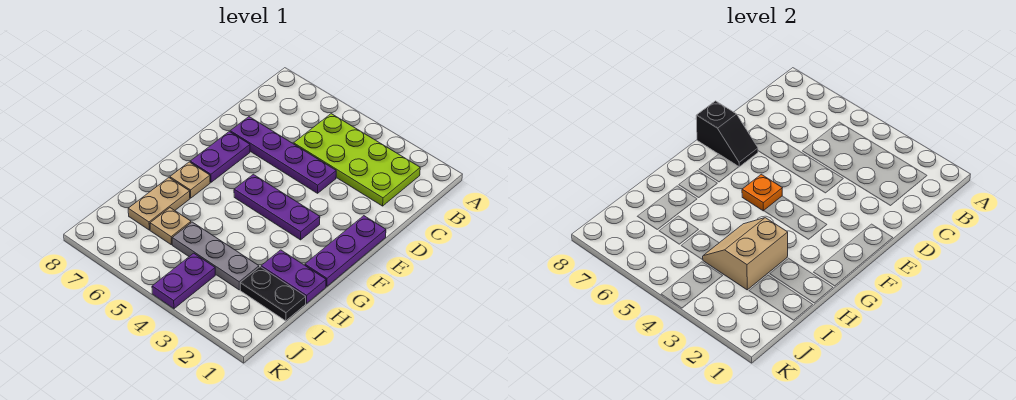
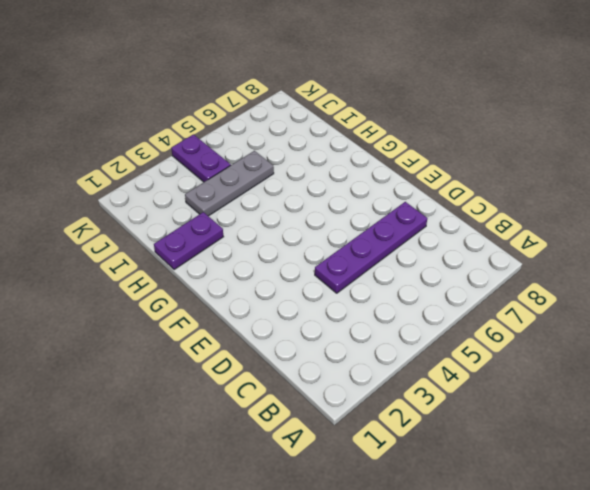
none -> lime plate B2:C5 level 1
none -> purple plate E1:G1 level 1
none -> purple plate E7:F7 level 1

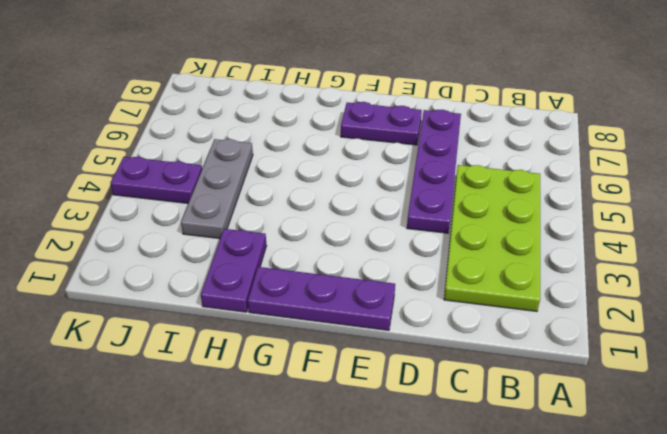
none -> purple plate F3:F5 level 1
none -> tan plate G7 level 1
none -> tan plate H7:I7 level 1

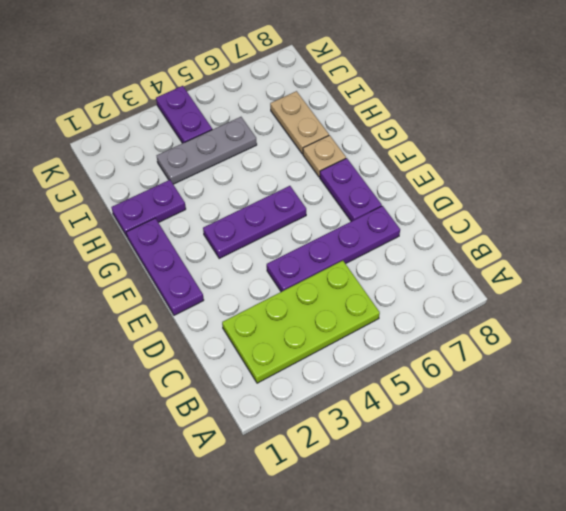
none -> black plate I1:I2 level 1
none -> tan plate I6 level 1
none -> black slope E7:E8 level 2 top 8

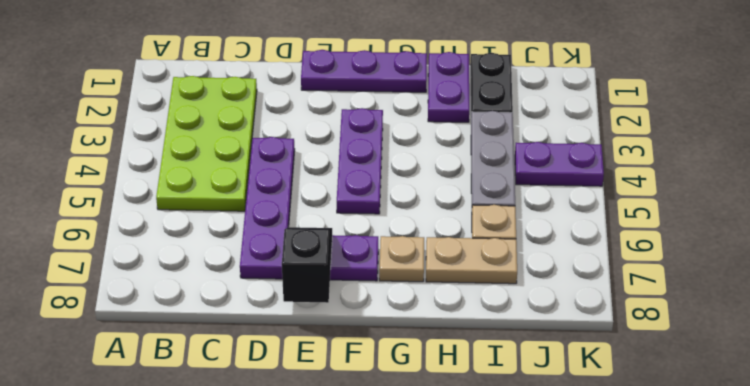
none -> orange plate F5 level 2
none -> tan slope H3:I4 level 2 top 3

